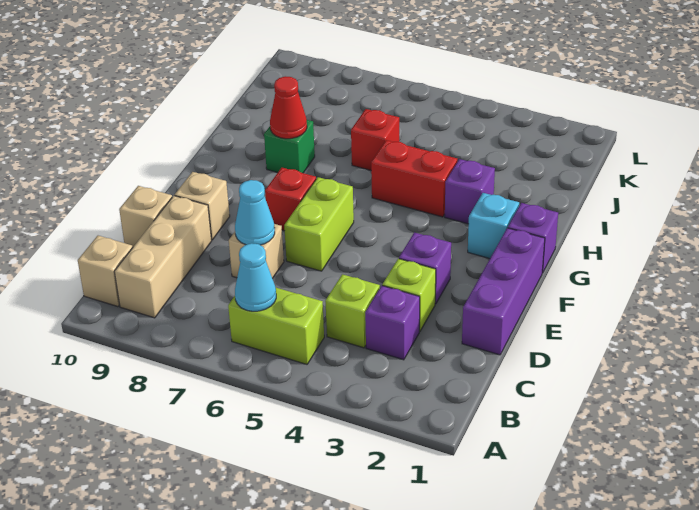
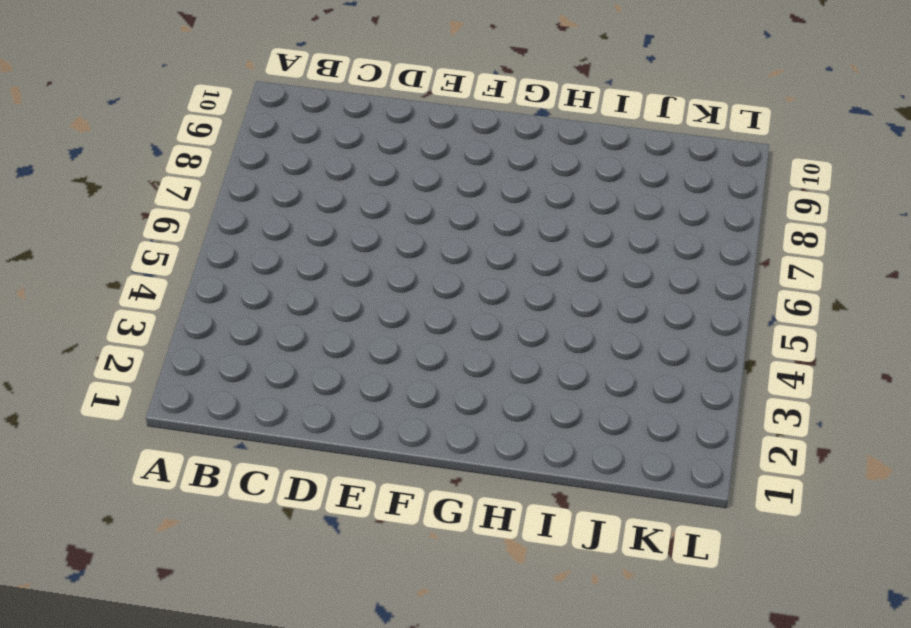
none -> lime brick B5:B6 level 1
none -> tan brick B9:D9 level 1
none -> tan brick B10 level 1

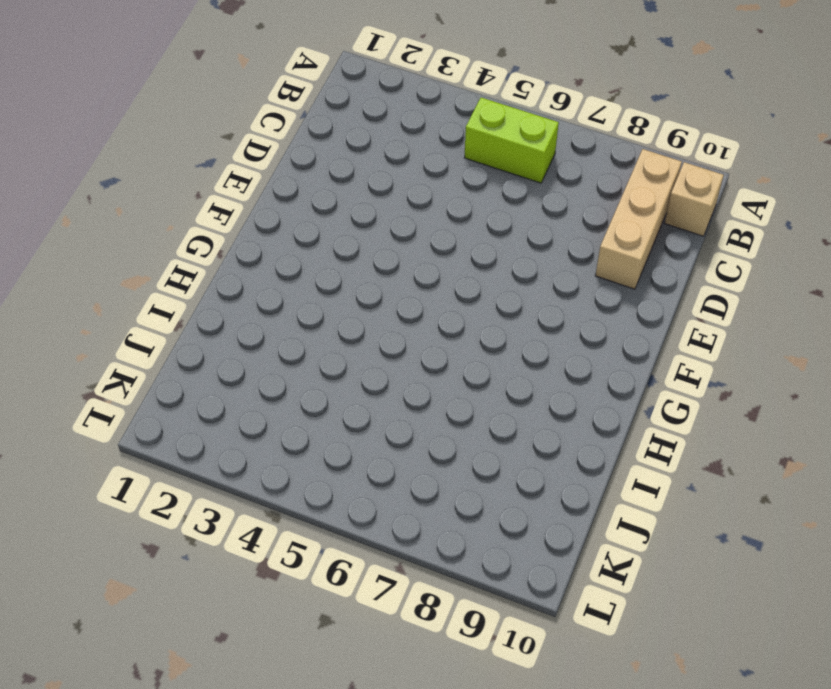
none -> purple brick C3 level 1
none -> lime brick C4 level 1
none -> purple brick D1:F1 level 1

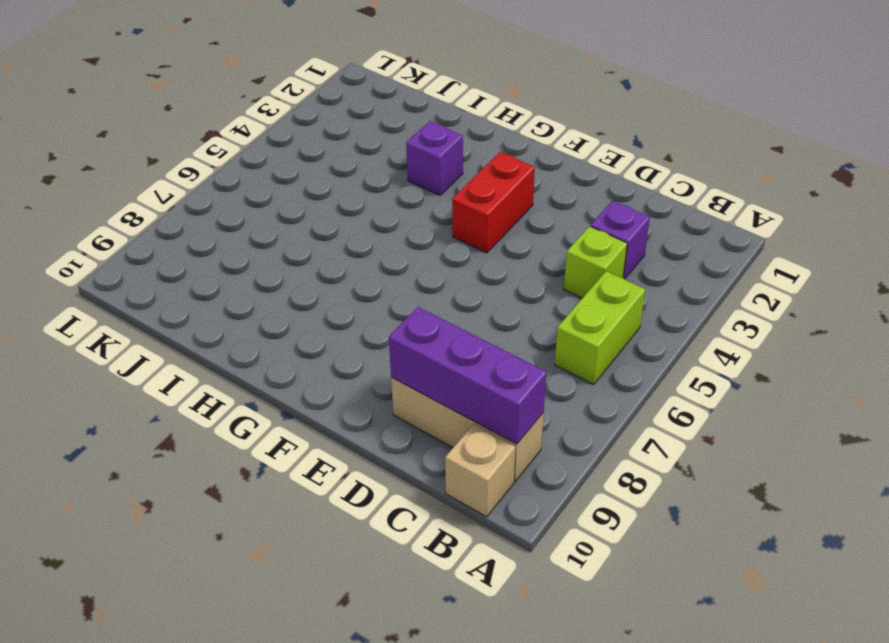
purple brick B9:D9 level 2 -> purple brick D1:F1 level 1
red brick F3:F4 level 1 -> red brick H4:H5 level 1
none -> lime brick D3 level 1
none -> tan brick D7 level 1
none -> tan brick D10 level 1

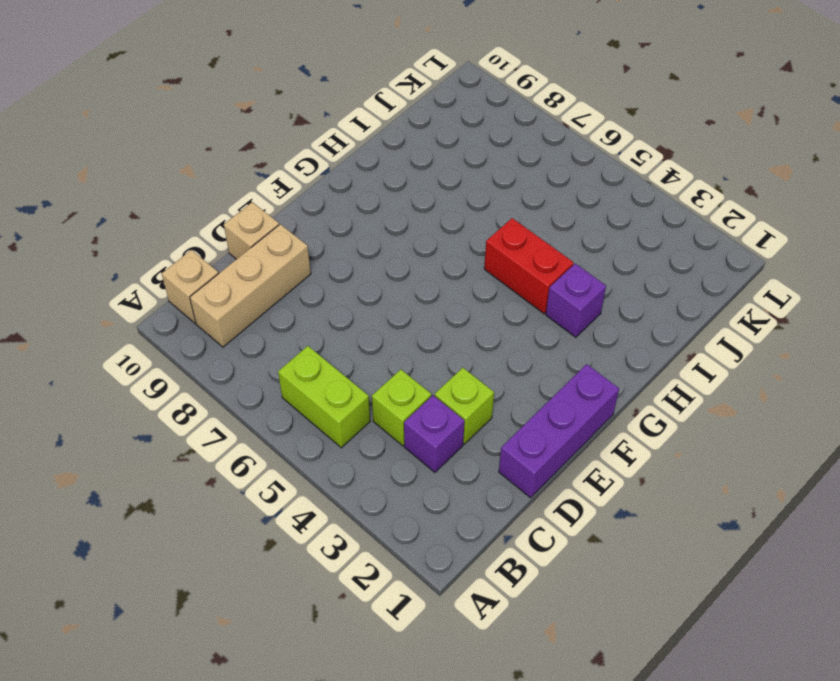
none -> tan brick D7 level 1
none -> purple brick E3 level 1
none -> lime brick E6:F6 level 1

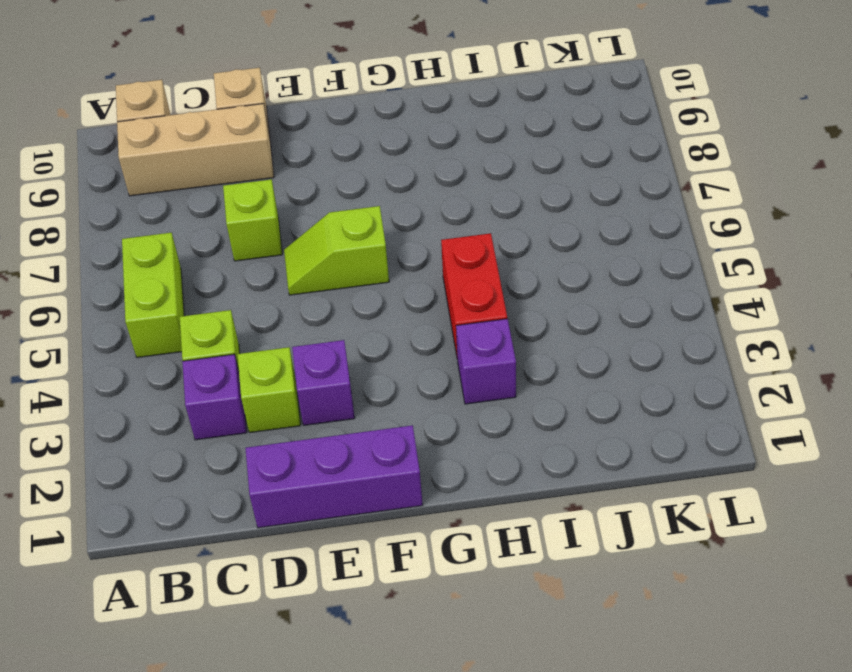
lime brick D7 level 1 -> tan brick D7 level 1
lime slope E6:F6 level 1 top F -> lime brick E6:F6 level 1
none -> tan brick E9 level 1
none -> red brick F7 level 1
none -> purple brick G1 level 1

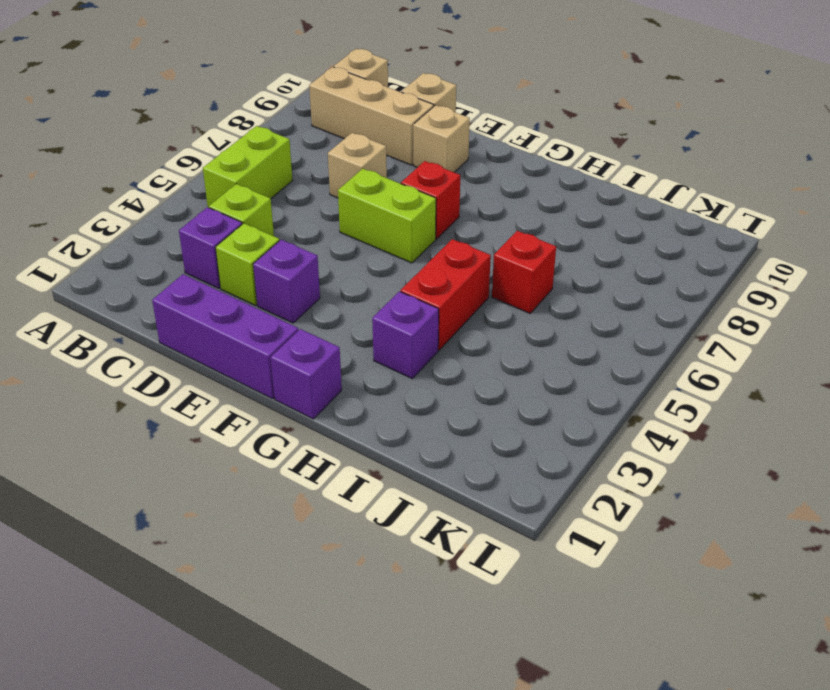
none -> cyan brick G2 level 1
none -> green brick H8 level 1
none -> cyan cone B6 level 2

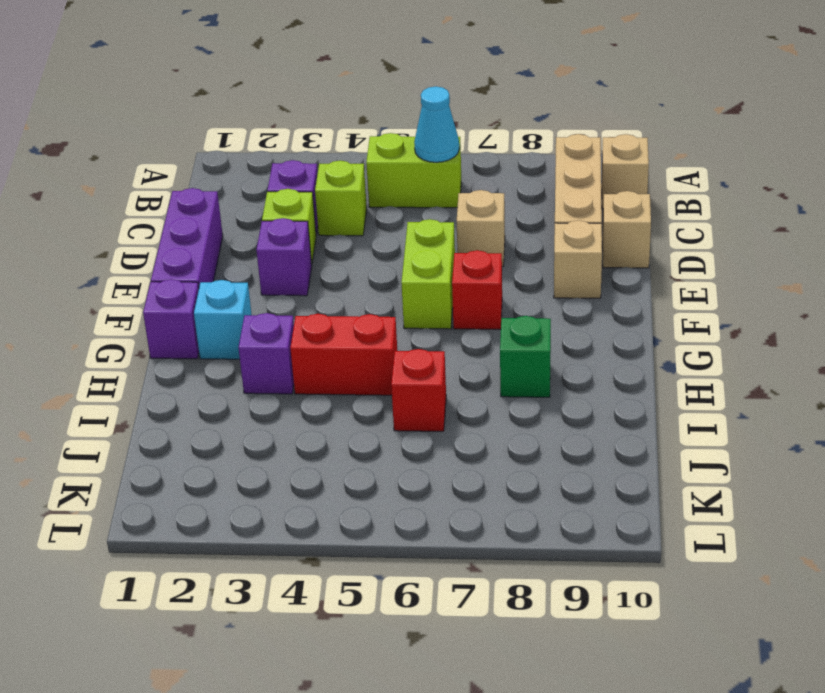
none -> cyan cone D7 level 2
none -> red cone H8 level 2

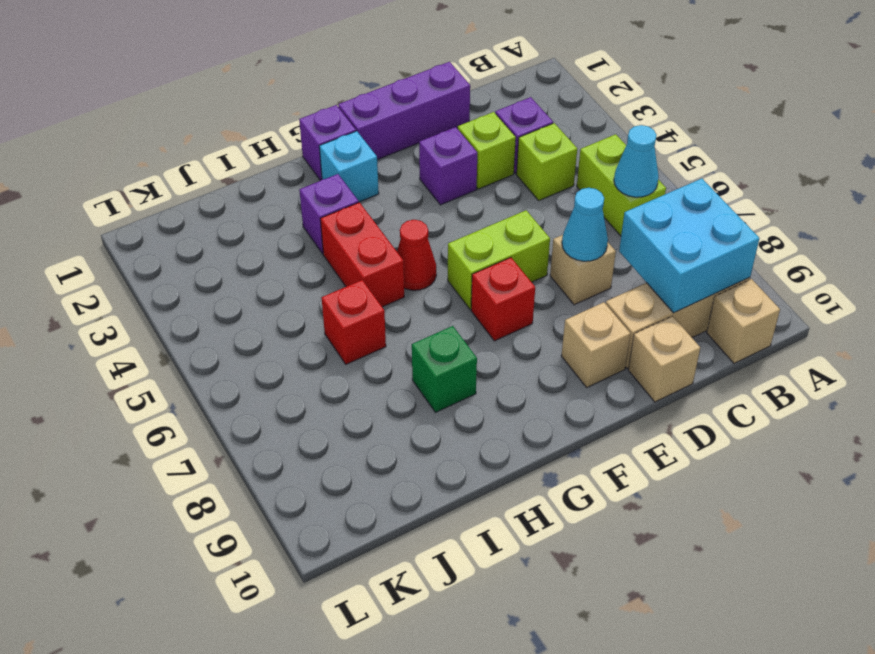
cyan brick B8:C9 level 2 -> none
red cone G5 level 1 -> red cone H8 level 2

